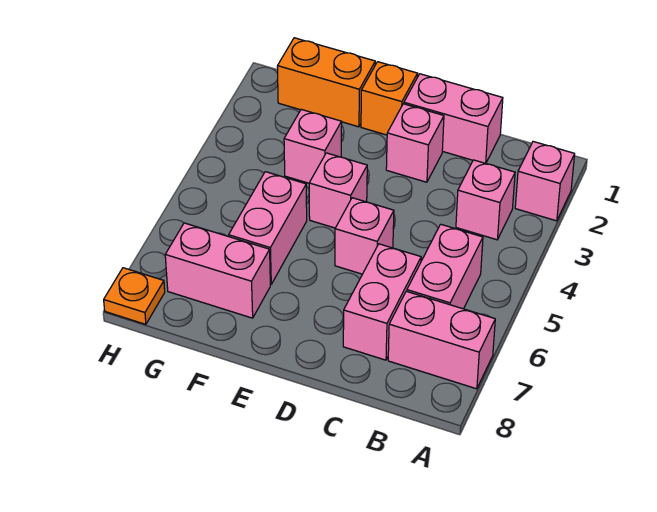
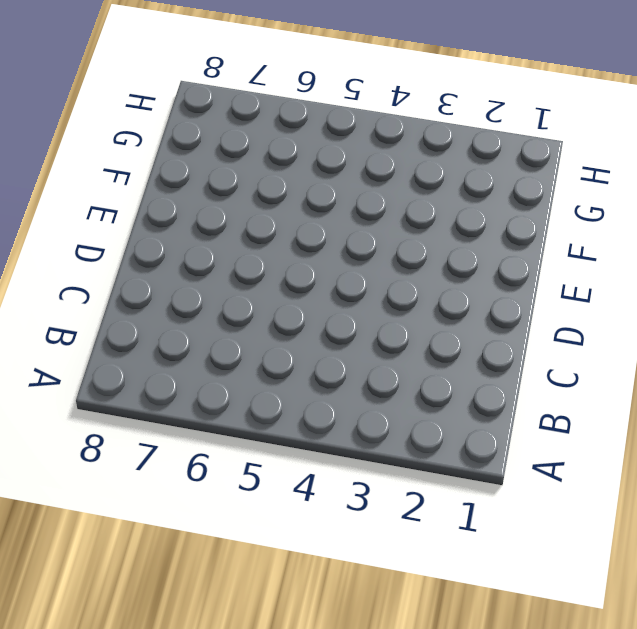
none -> pink brick A2 level 1
none -> pink brick A7:B7 level 1
none -> pink brick B3 level 1

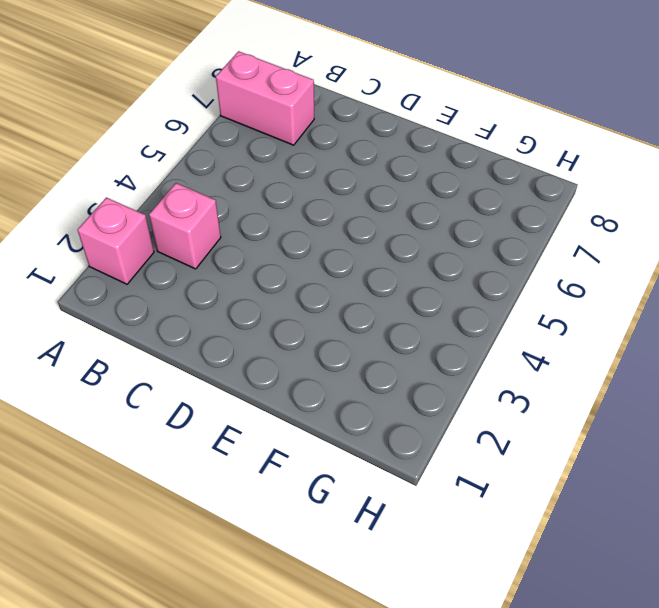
none -> pink brick B5:B6 level 1
none -> pink brick C1:D1 level 1
none -> pink brick C6:C7 level 1

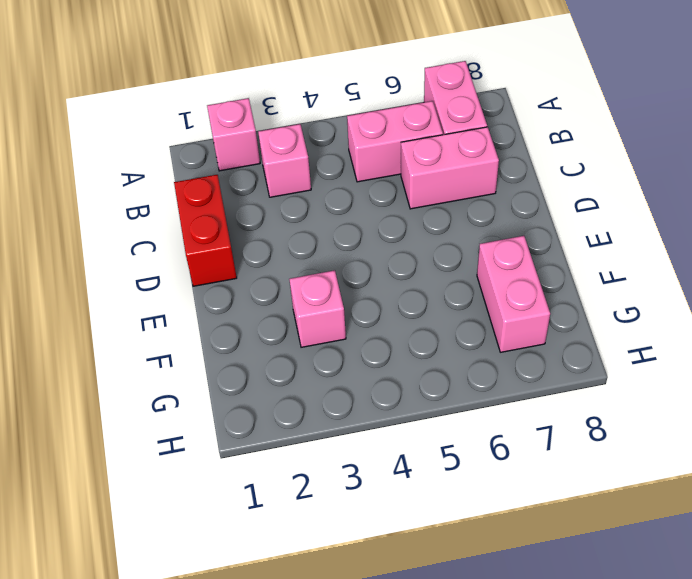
red brick C1:D1 level 1 -> pink brick C1:D1 level 1
none -> pink brick D2 level 1
none -> pink brick D5 level 1
none -> orange brick E1 level 1

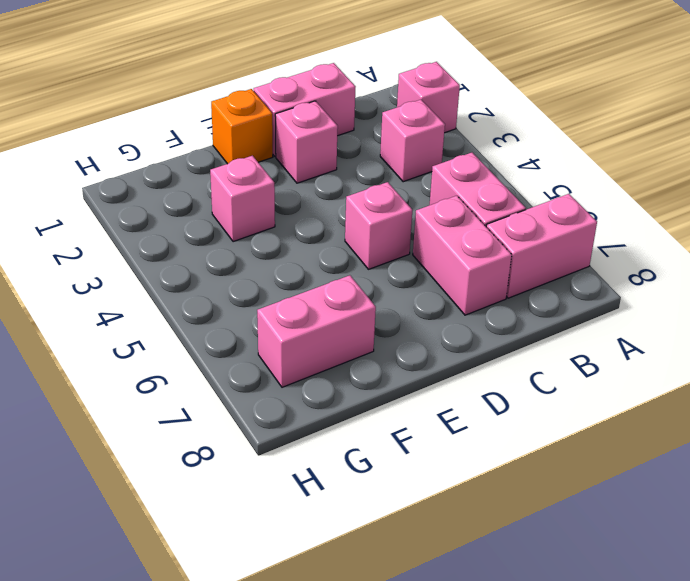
none -> pink brick E4 level 1
none -> orange brick F1:G1 level 1
none -> pink brick F5:F6 level 1

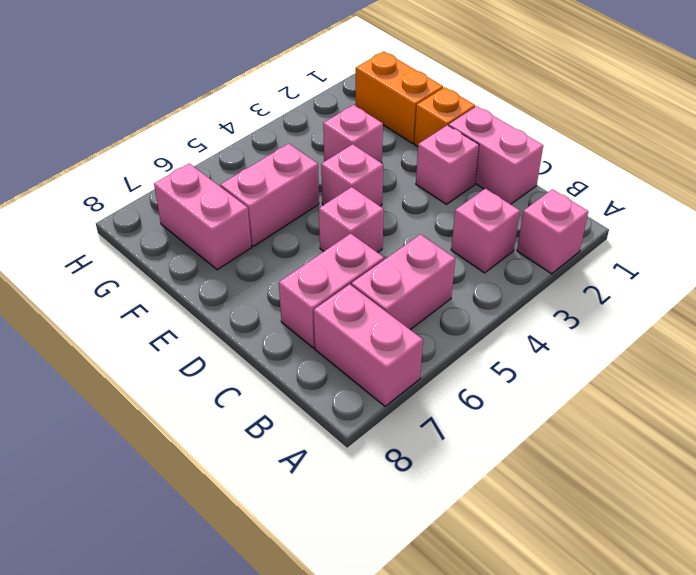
none -> orange plate H8 level 1

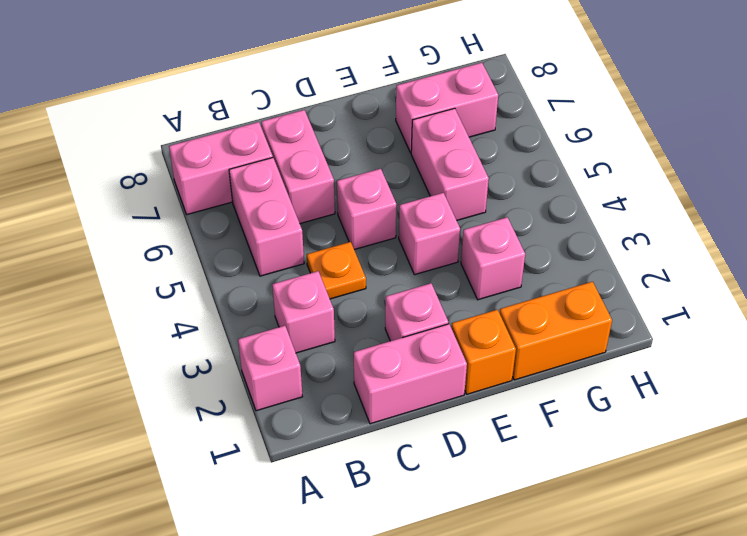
orange plate C4 level 1 -> orange plate H8 level 1

